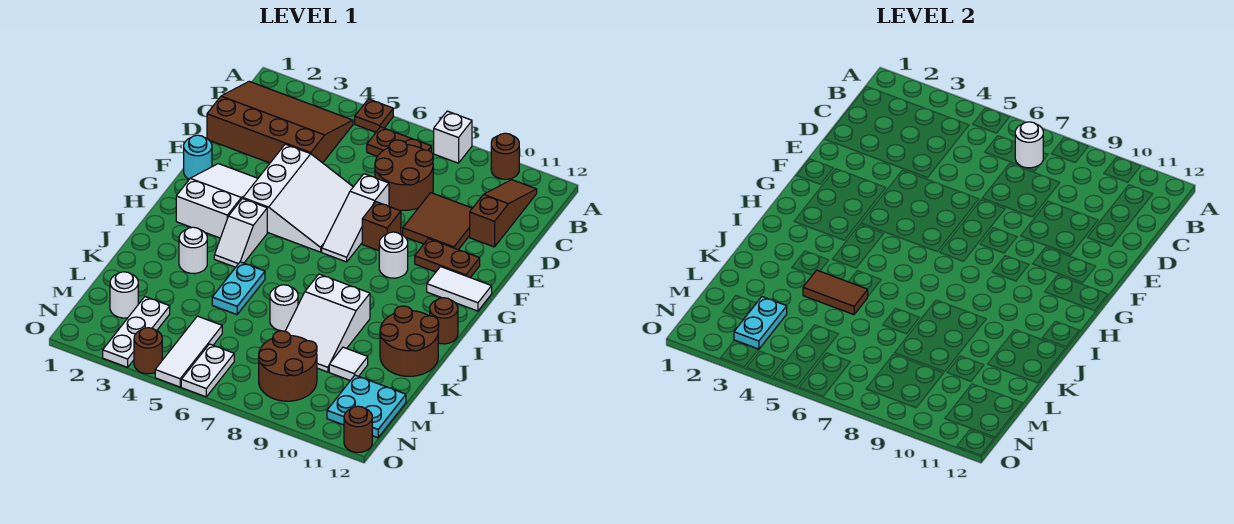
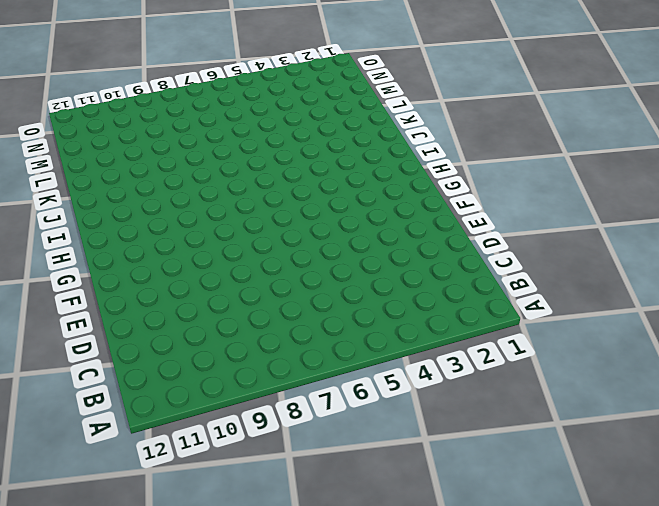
none -> brown plate A5 level 1
none -> white brick A8 level 1
none -> brown round brick A10 level 1
none -> brown slope B1:D4 level 1 top D

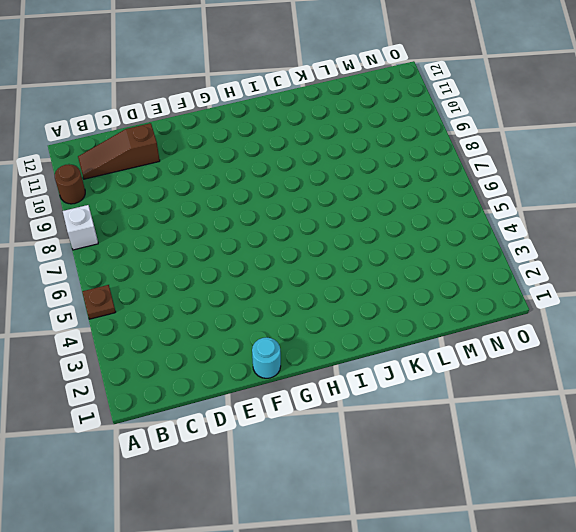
none -> brown slope B1:D4 level 1 top D
none -> brown plate B6:B7 level 1
none -> brown round brick C7:D8 level 1
none -> brown tile D9:E10 level 1

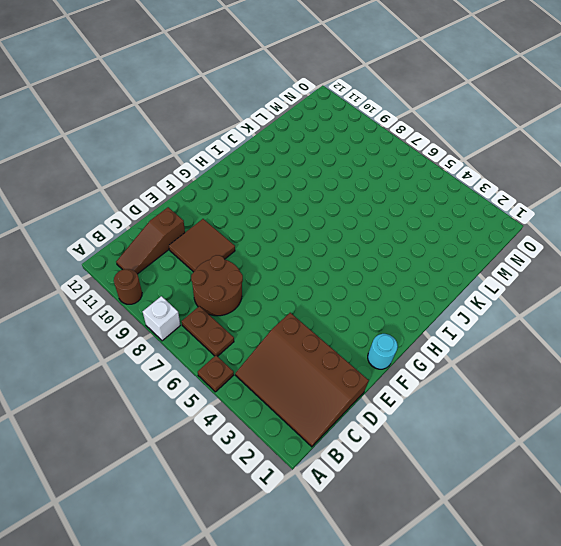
none -> white slope E4:G6 level 1 top 4
none -> white slope E7:G7 level 1 top E
none -> white slope F2:H3 level 1 top H
none -> brown brick F8 level 1

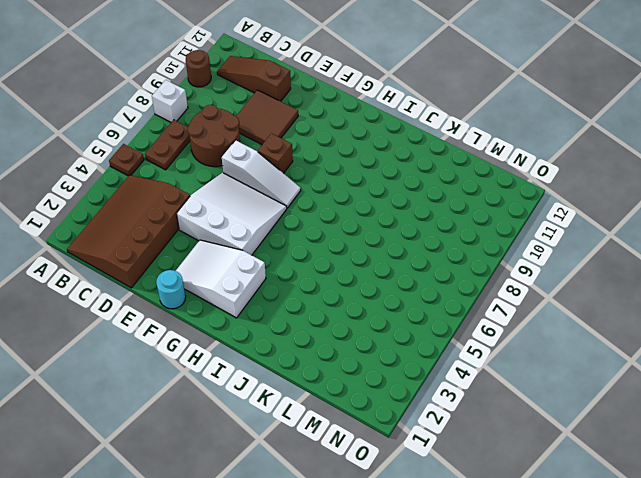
none -> brown plate F10:F11 level 1
none -> white round brick G9 level 1
none -> white tile G11:G12 level 1
none -> white slope H4:I4 level 1 top H

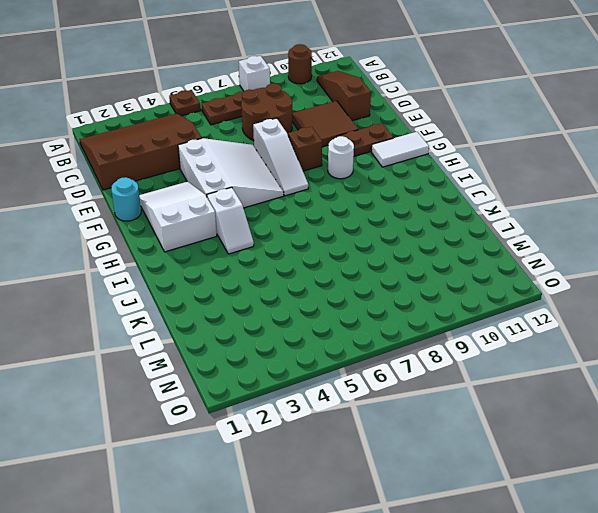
none -> brown round brick I12 level 1
none -> white round brick J3 level 1
none -> cyan plate J5:K5 level 1
none -> white slope J8:L9 level 1 top J

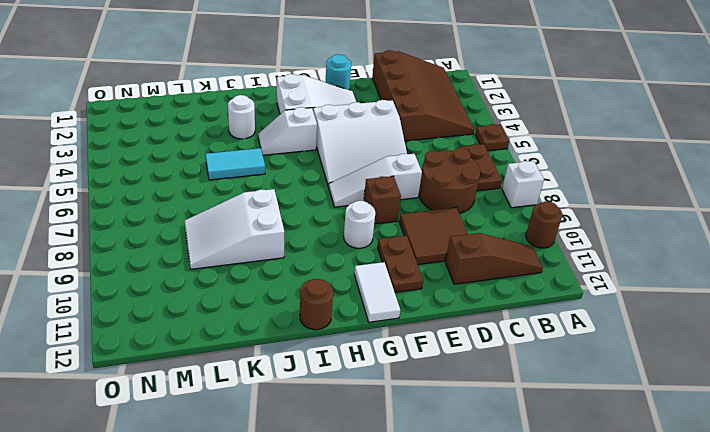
cyan tile J5:K5 level 1 -> cyan plate J5:K5 level 1
none -> brown round brick J11:K12 level 1
none -> white round brick K7 level 1
none -> white tile L10 level 1
none -> white round brick M2 level 1

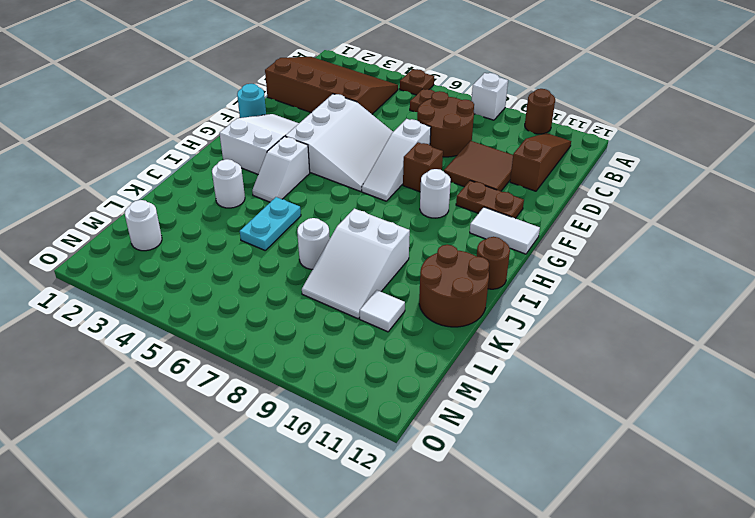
none -> white plate M3:O3 level 1
none -> white tile M5:O5 level 1
none -> brown round brick M8:N9 level 1
none -> cyan plate M11:N12 level 1

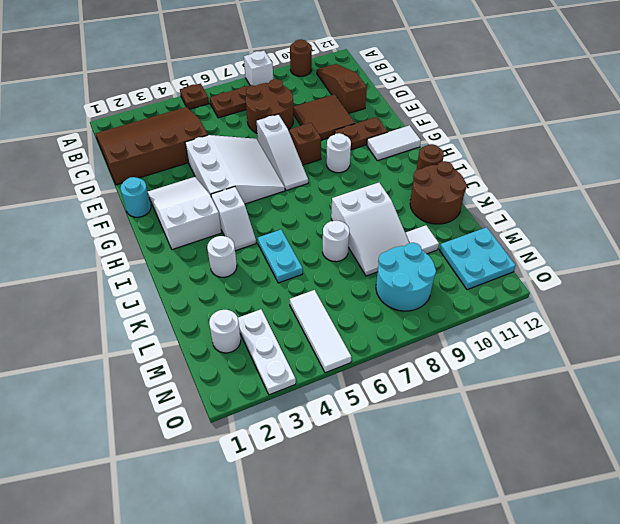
cyan round brick M8:N9 level 1 -> brown round brick M8:N9 level 1
none -> white plate N6:O6 level 1
none -> brown round brick O4 level 1
none -> brown round brick O12 level 1
none -> white round brick B7 level 2

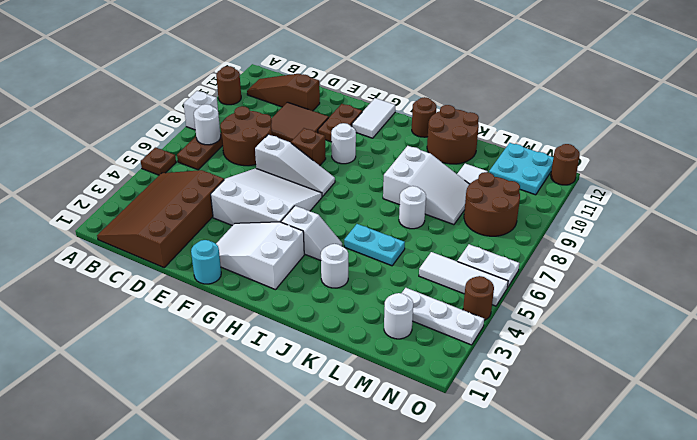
none -> brown tile K4:K5 level 2
none -> cyan plate M3:N3 level 2

